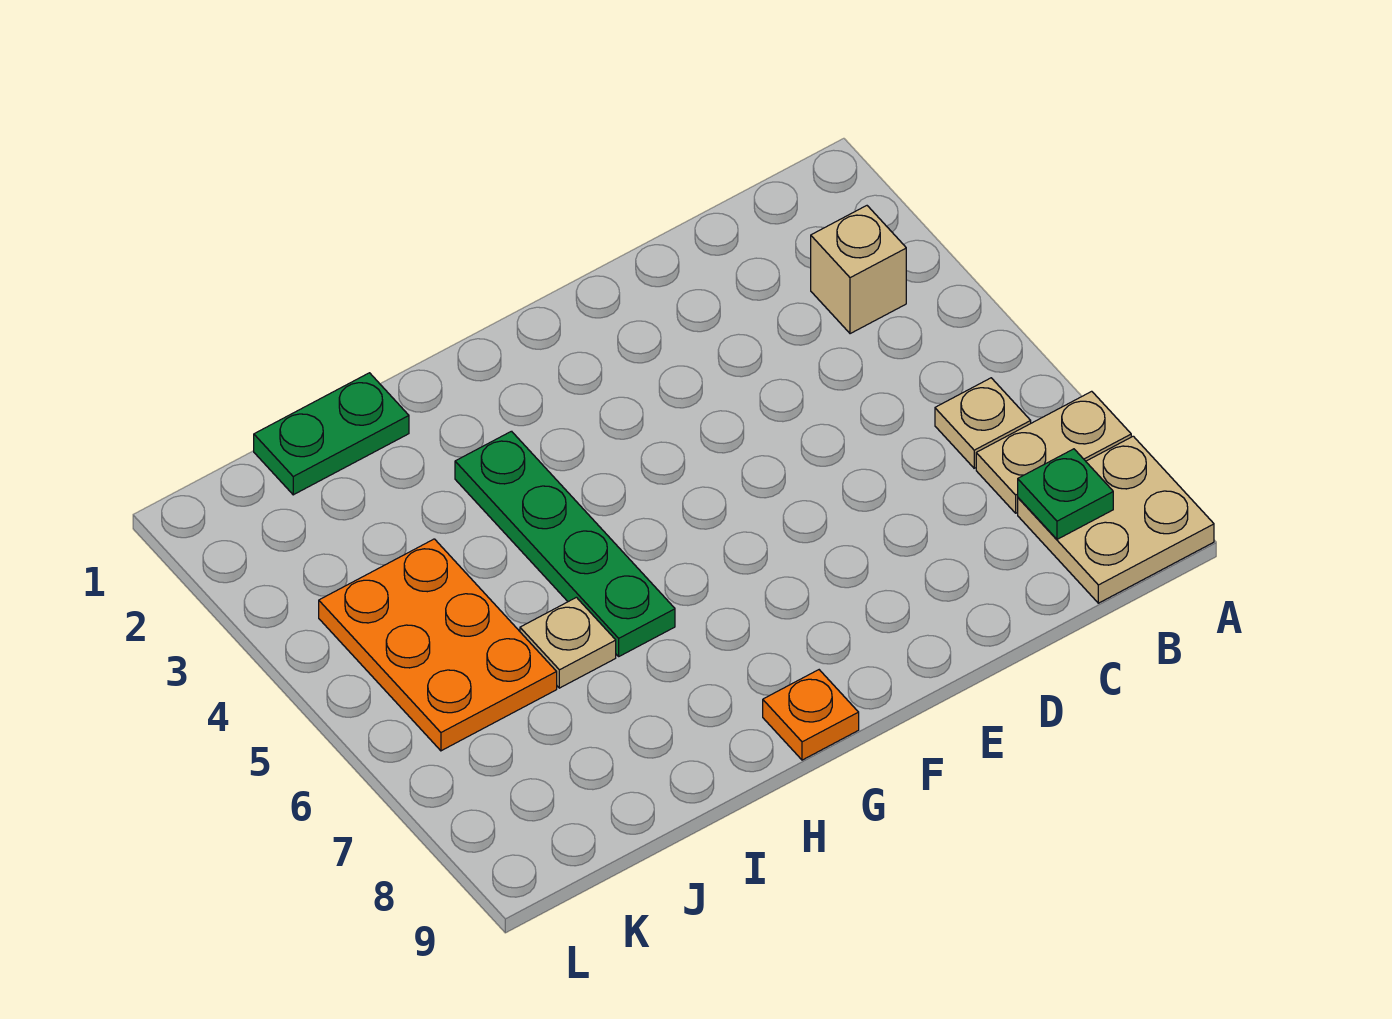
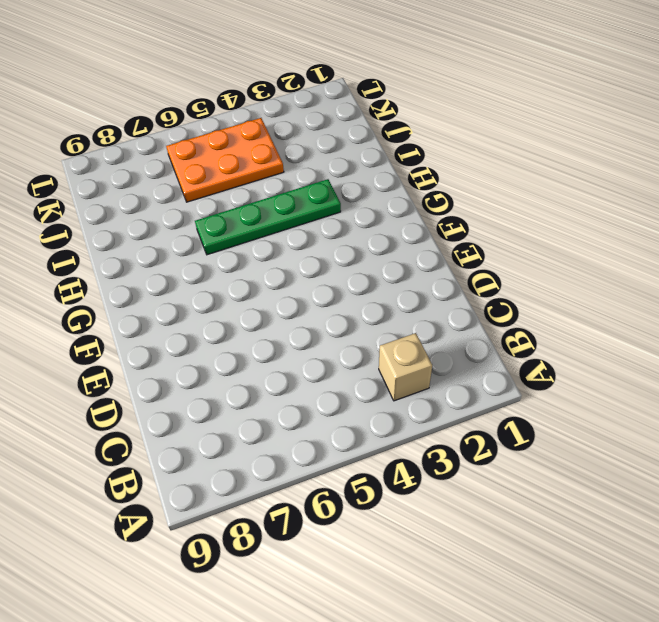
none -> tan plate A7:B7 level 1
none -> tan plate A8:B9 level 1

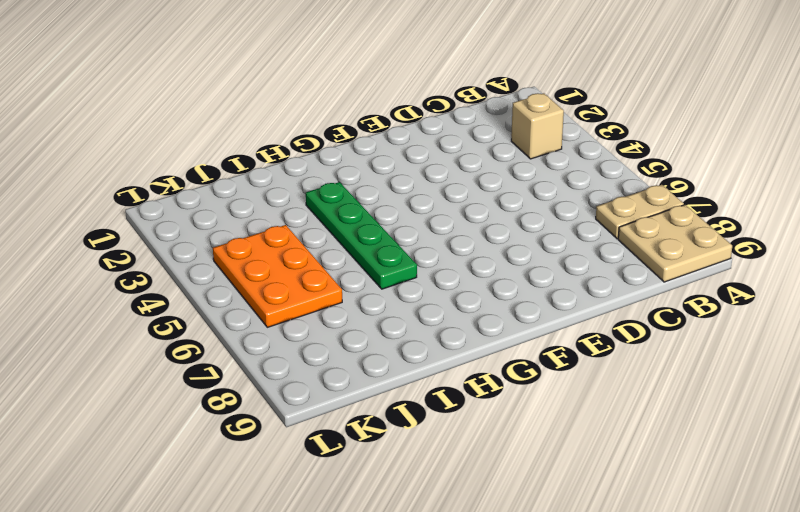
none -> tan plate B6 level 1
none -> orange plate G9 level 1

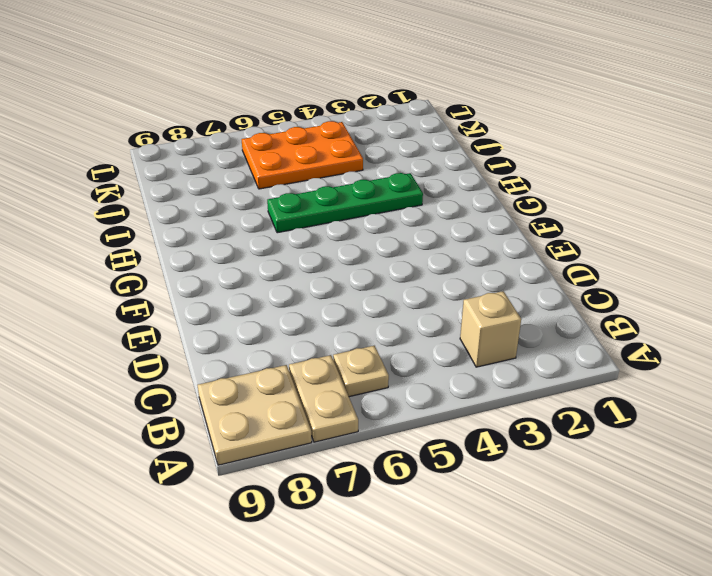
none -> orange plate G9 level 1
none -> green plate I1:J1 level 1

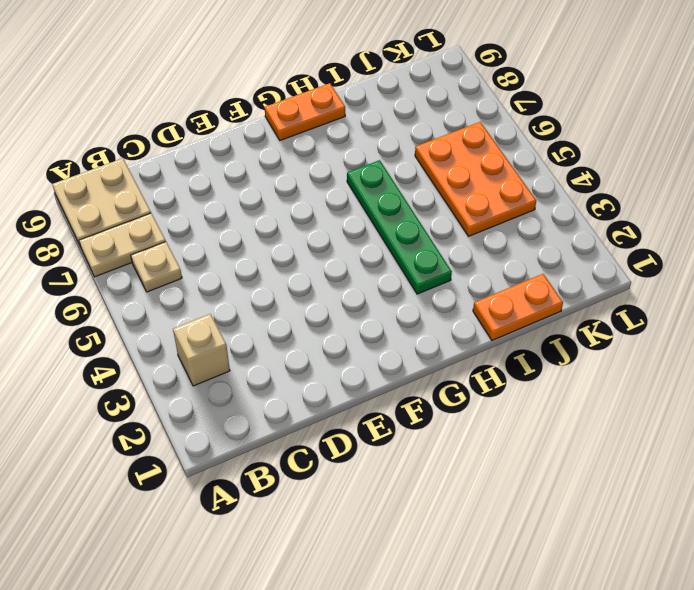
orange plate G9:H9 level 1 -> orange plate G9 level 1
orange plate I1:J1 level 1 -> green plate I1:J1 level 1
none -> tan plate I6 level 1
none -> green plate B8 level 2

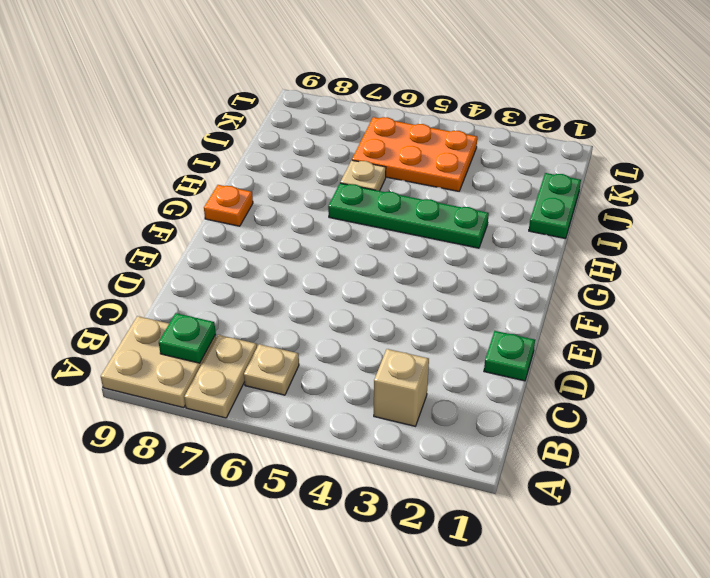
green plate D1 level 1 -> none

